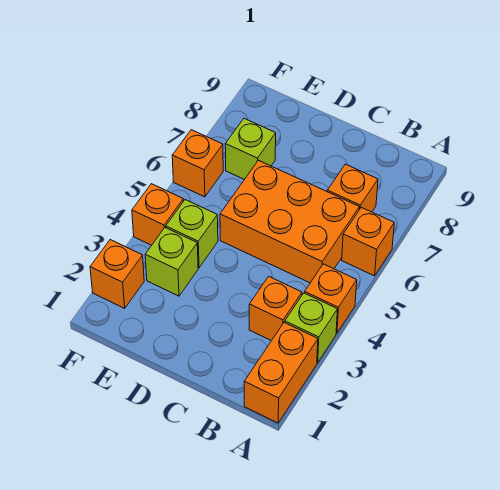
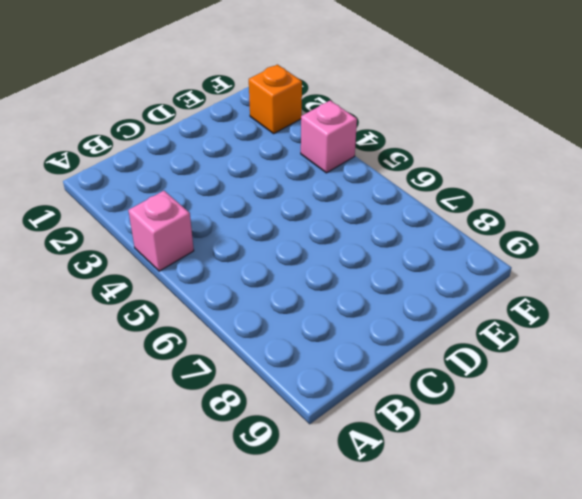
pink brick A4 level 1 -> orange brick A4 level 1
pink brick F4 level 1 -> orange brick F4 level 1
none -> orange brick A1:A2 level 1
none -> lime brick A3 level 1
none -> orange brick A6 level 1

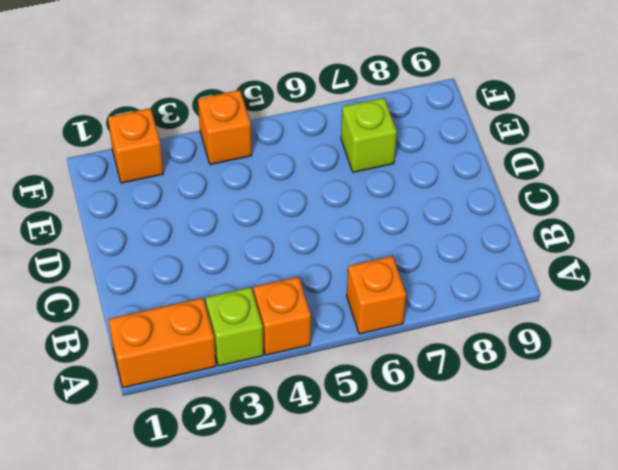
none -> orange brick B3 level 1
none -> orange brick B5:D6 level 1
none -> orange brick B7 level 1

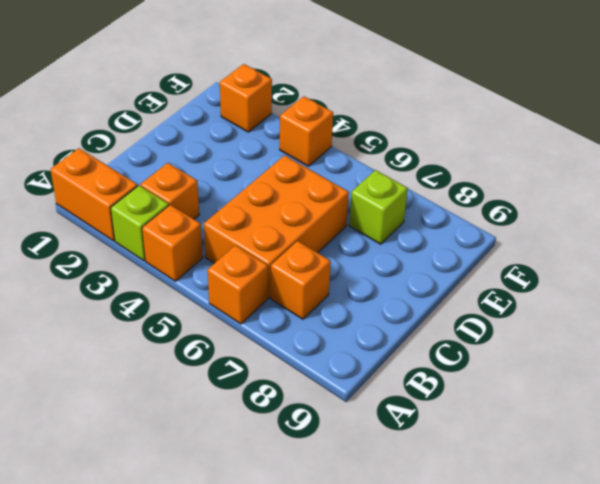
none -> lime brick E3 level 1
none -> lime brick E4 level 1
none -> orange brick F6 level 1

